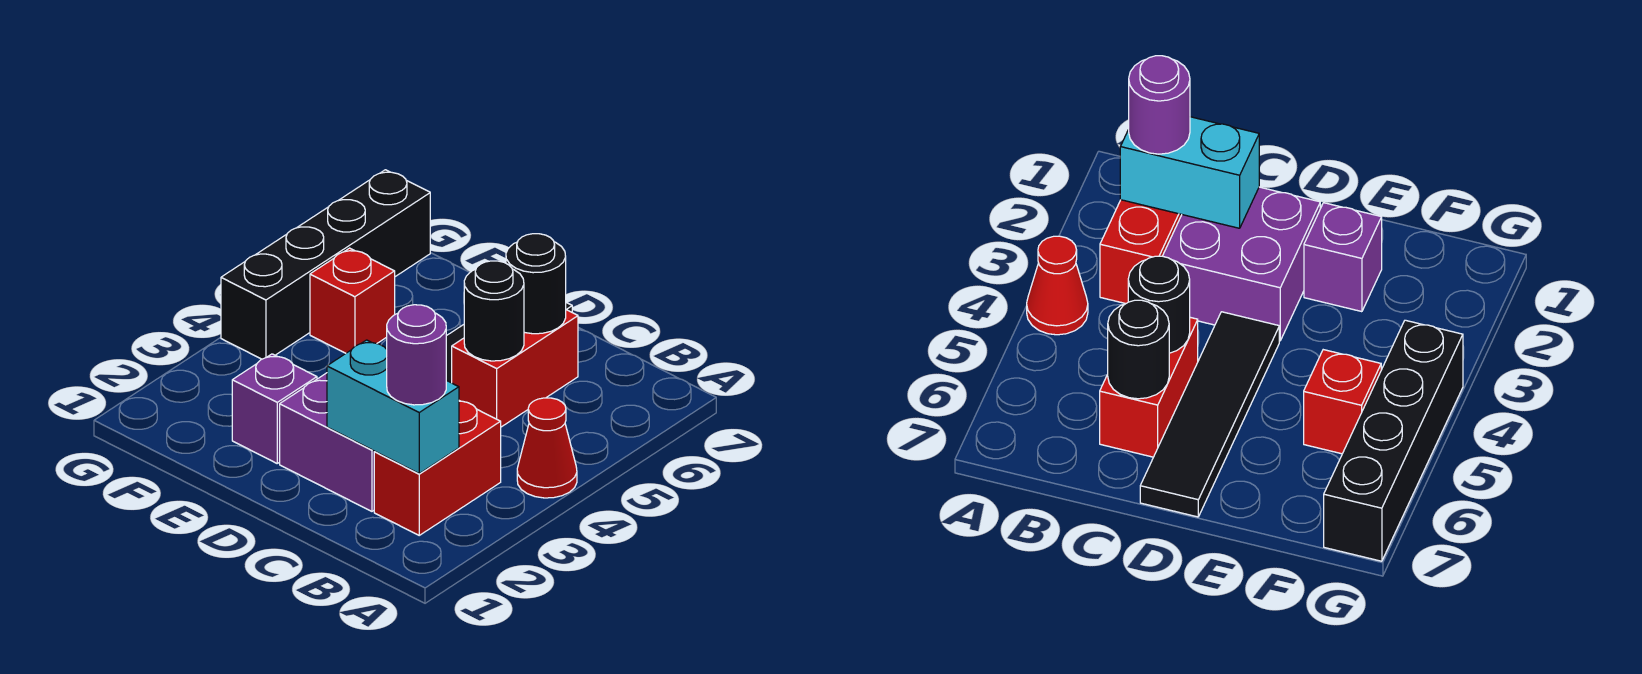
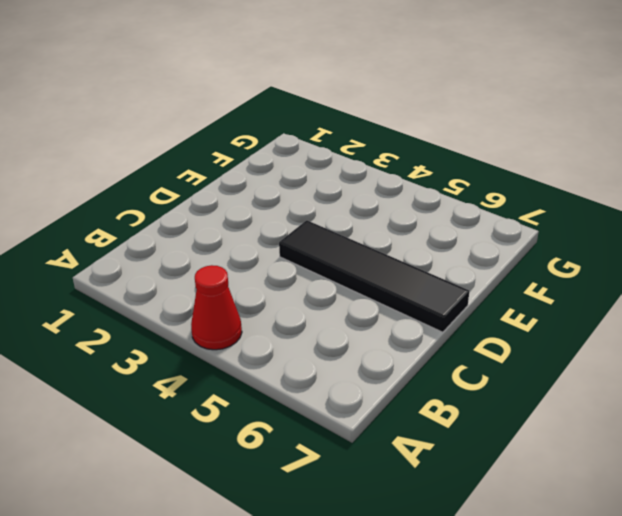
none -> red brick B2:B3 level 1
none -> purple brick C2:D3 level 1
none -> red brick C5:C6 level 1

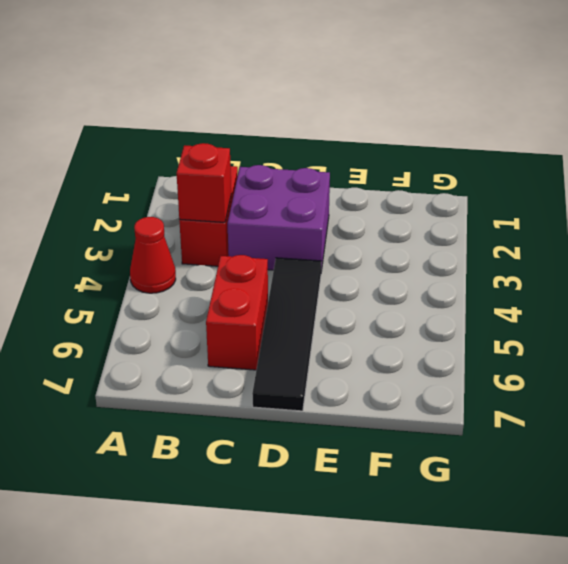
red brick B3 level 2 -> red brick F5 level 1
none -> purple brick E2 level 1
none -> black brick G4:G7 level 1
none -> cyan brick B2:C2 level 2

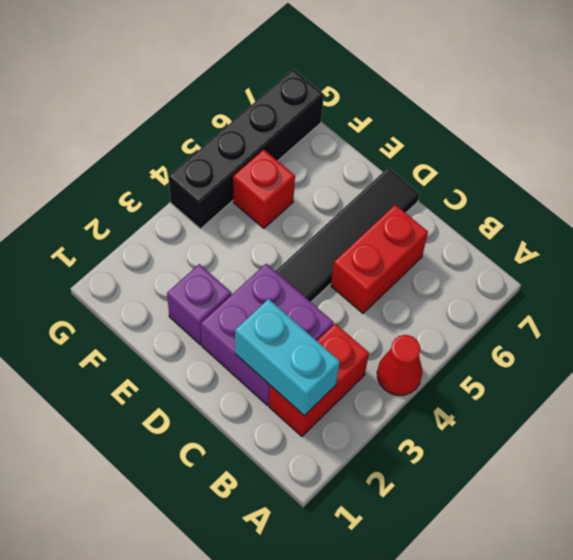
none -> black round brick C5 level 2
none -> black round brick C6 level 2
none -> purple round brick B2 level 3

